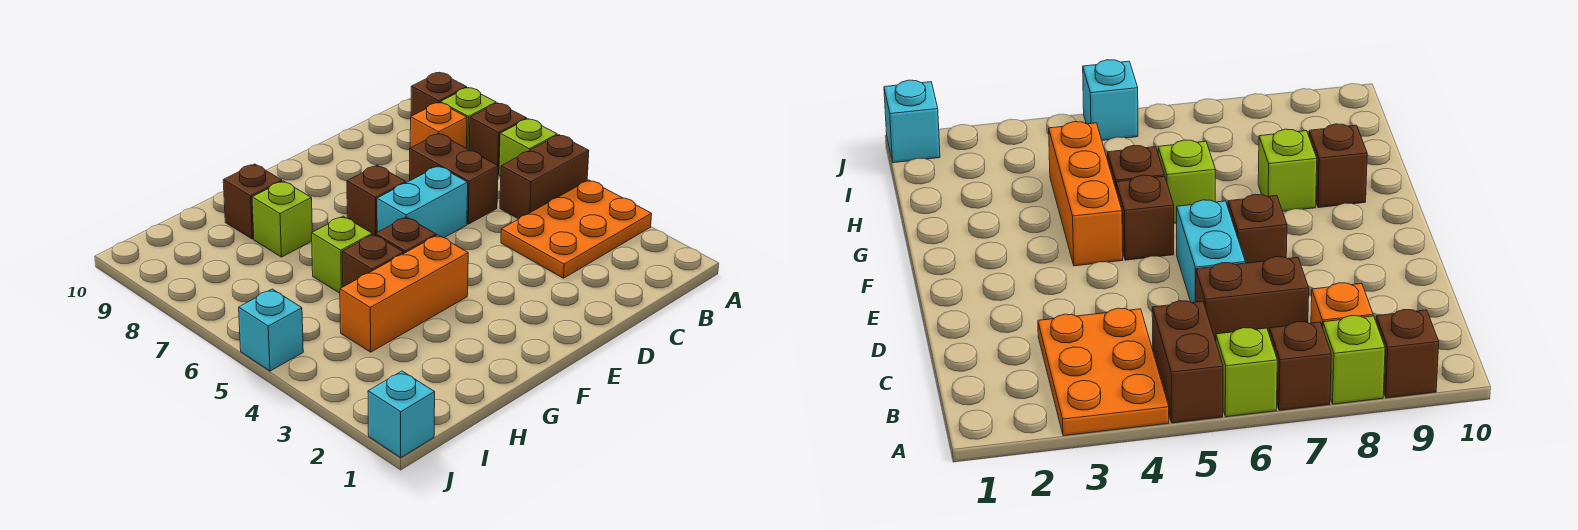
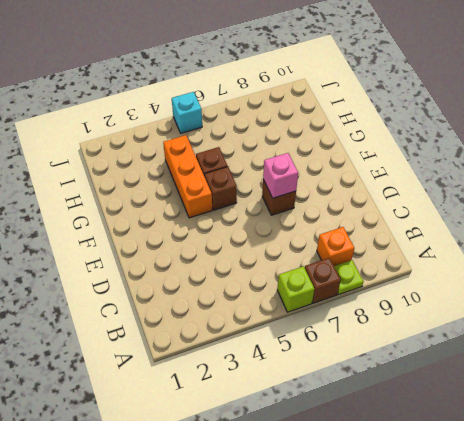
lime plate A8 level 1 -> lime brick A8 level 1
pink brick E7 level 2 -> none
none -> orange plate A3:C4 level 1
none -> brown brick A5:B5 level 1
none -> brown brick A9 level 1

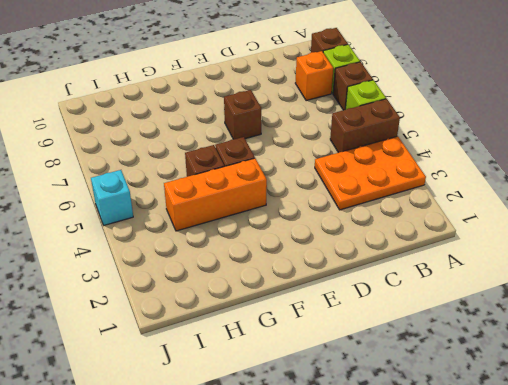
none -> brown brick C6:C7 level 1
none -> cyan brick D6:E6 level 1
none -> lime brick G6 level 1

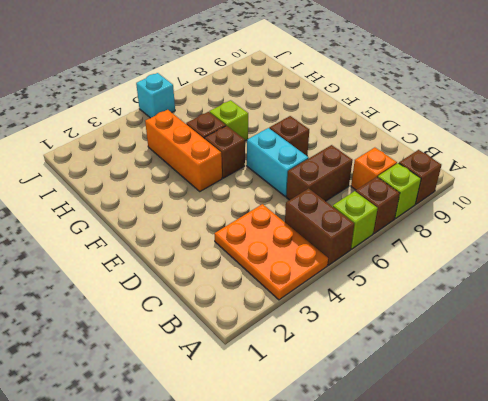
none -> lime brick G8 level 1
none -> brown brick G9 level 1
none -> cyan brick J1 level 1

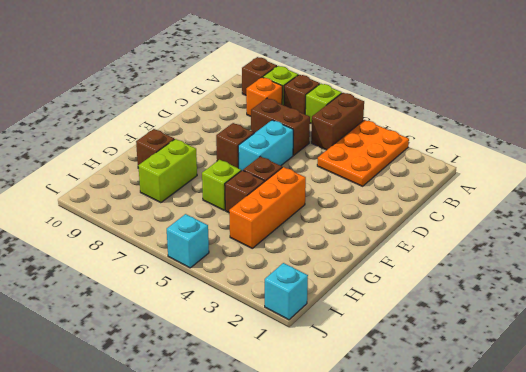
lime brick G8:H8 level 1 -> lime brick G8 level 1

